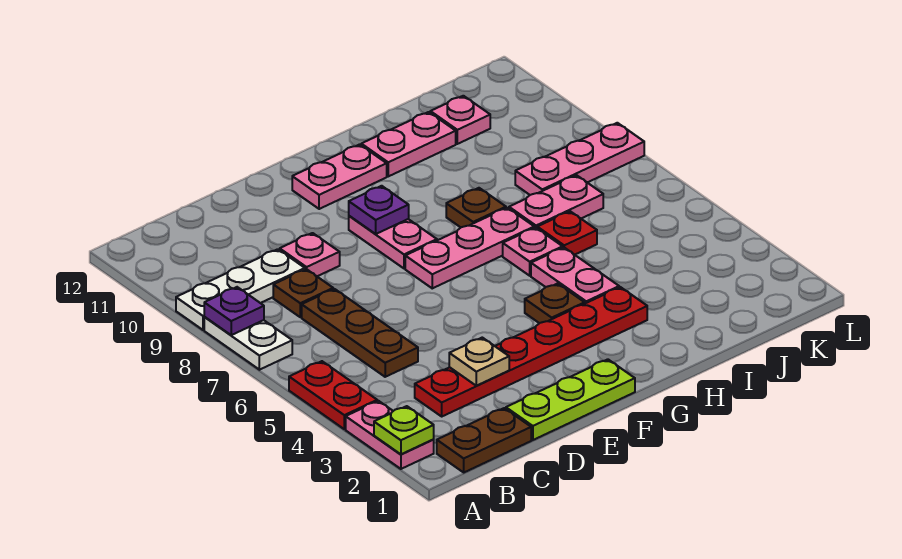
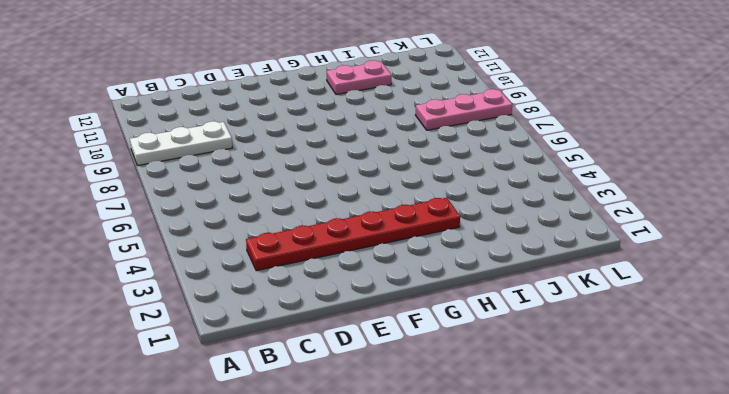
none -> pink plate A2:A3 level 1
none -> red plate A4:A5 level 1
none -> white plate A7:A8 level 1

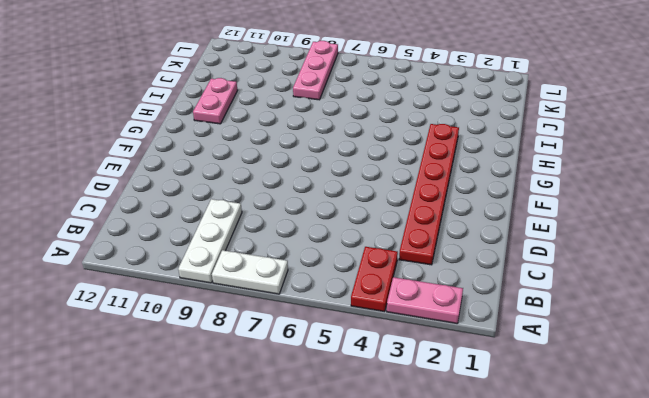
red plate A4:B4 level 1 -> red plate A4:A5 level 1
none -> brown plate B1:C1 level 1
none -> brown plate C5:C7 level 1
none -> brown plate C8 level 1

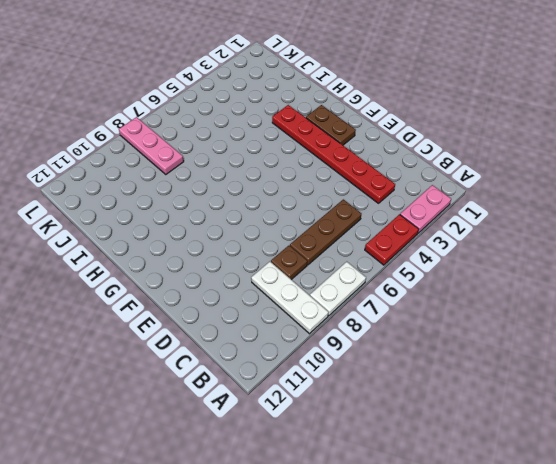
brown plate F2:G2 level 1 -> brown plate B1:C1 level 1
none -> lime plate D1:F1 level 1
none -> pink plate D9 level 1
none -> pink plate F7:H7 level 1

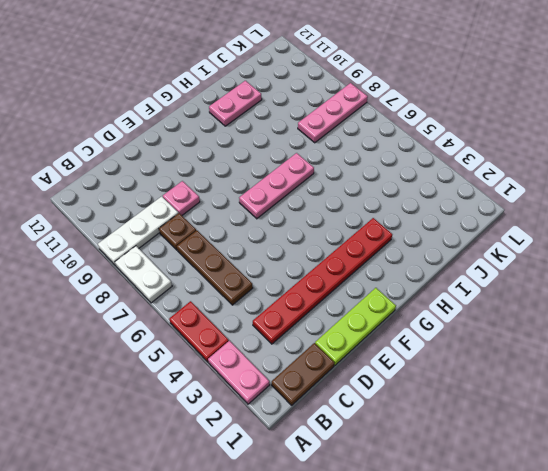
none -> pink plate F8:F9 level 1
none -> pink plate F11:G11 level 1
none -> brown plate G4 level 1

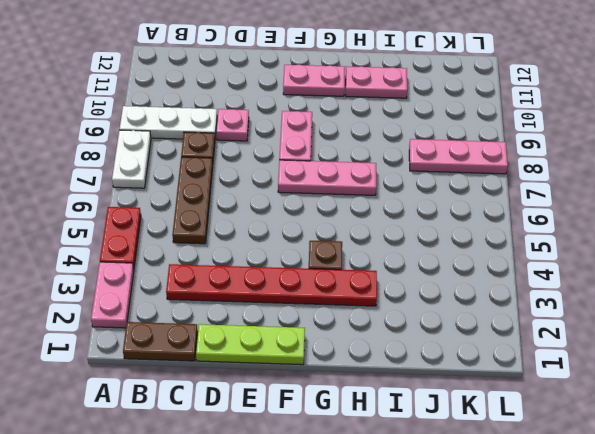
none -> pink plate H4:H5 level 1
none -> pink plate H6 level 1
none -> brown plate H8 level 1

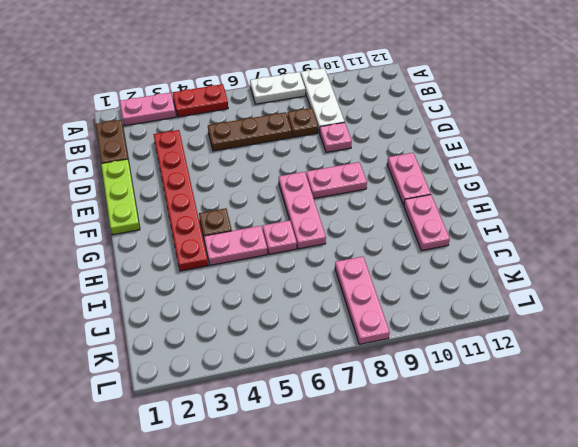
none -> brown plate H8 level 1
none -> red plate I6 level 1
none -> pink plate I7:J7 level 1

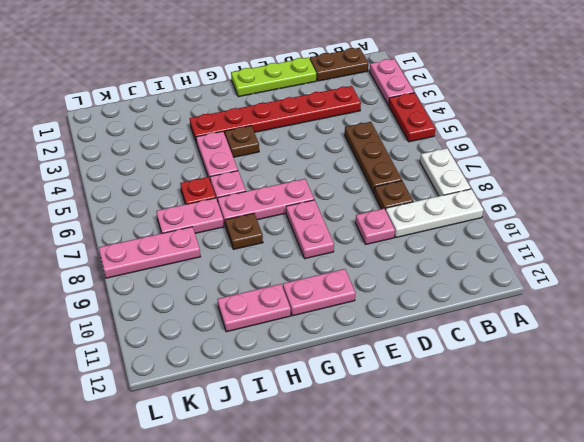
none -> pink plate J11 level 1
none -> lime plate A2 level 2
none -> purple plate A8 level 2

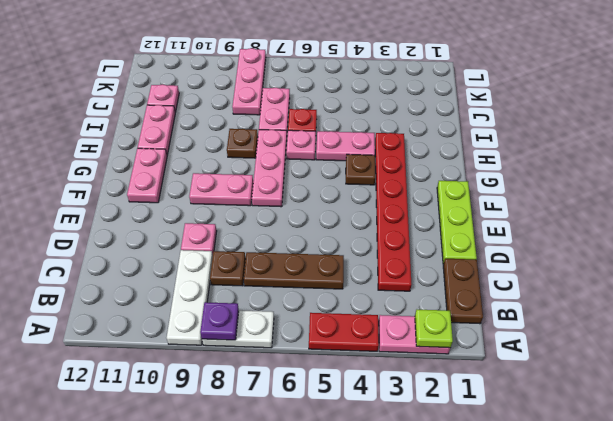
none -> tan plate D3 level 2
none -> purple plate F9 level 2

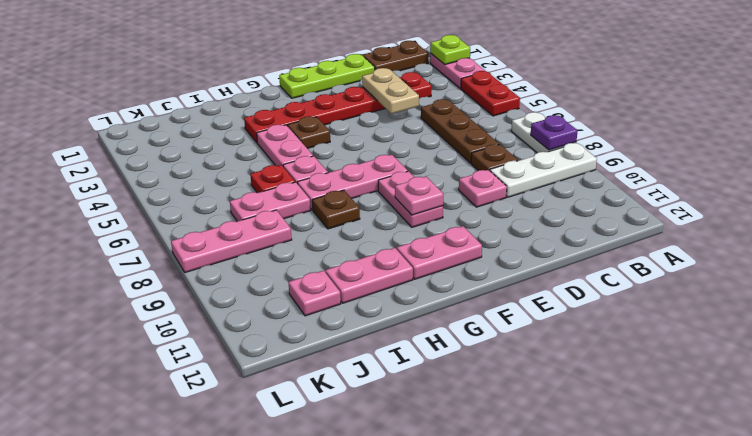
tan plate D3:D4 level 2 -> tan plate D3 level 2
pink plate F9 level 2 -> purple plate F9 level 2

